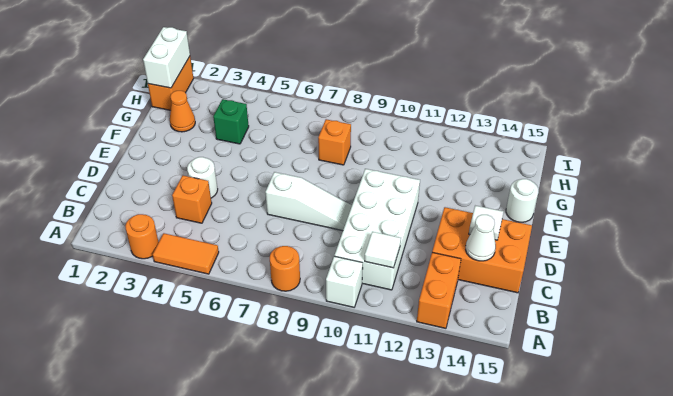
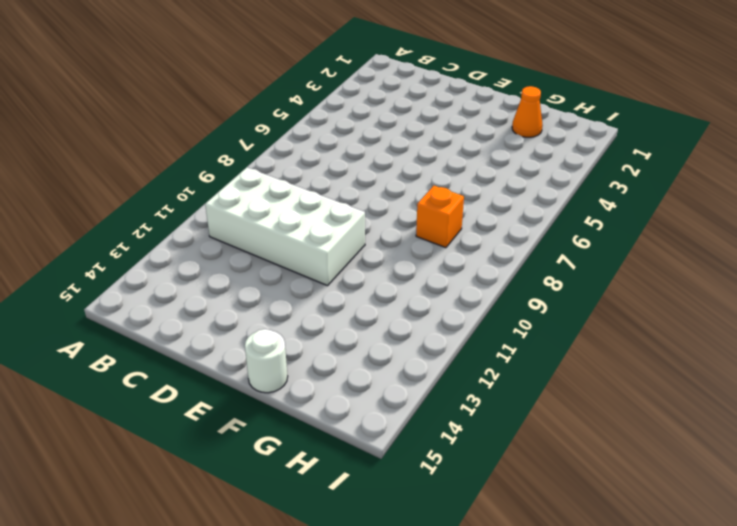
none -> orange round brick A3 level 1
none -> orange tile A4:A5 level 1
none -> orange round brick A8 level 1

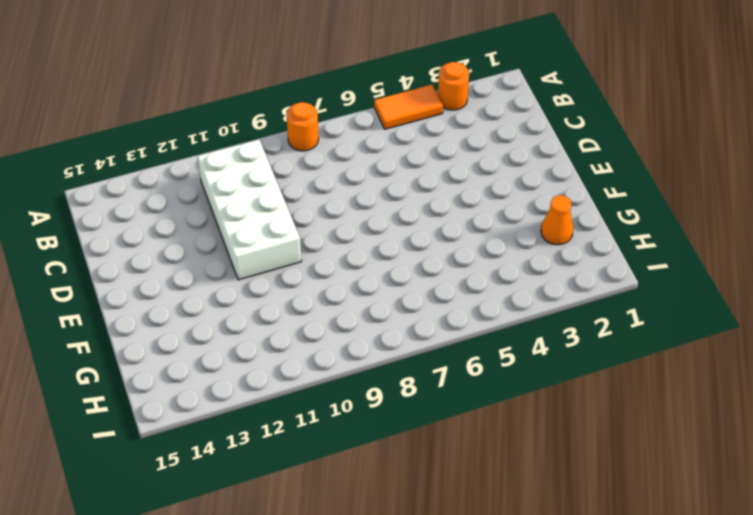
none -> white brick A10 level 1
none -> orange brick A13:B13 level 1
none -> orange brick C4 level 1

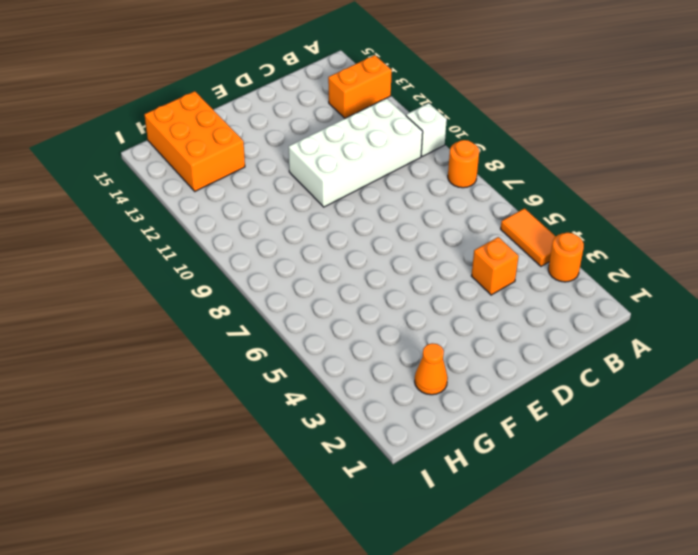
orange brick G13:H15 level 1 -> orange brick C13:D15 level 1
none -> white round brick D4 level 1
none -> white slope D7:D9 level 1 top 7
none -> white round brick F15 level 1

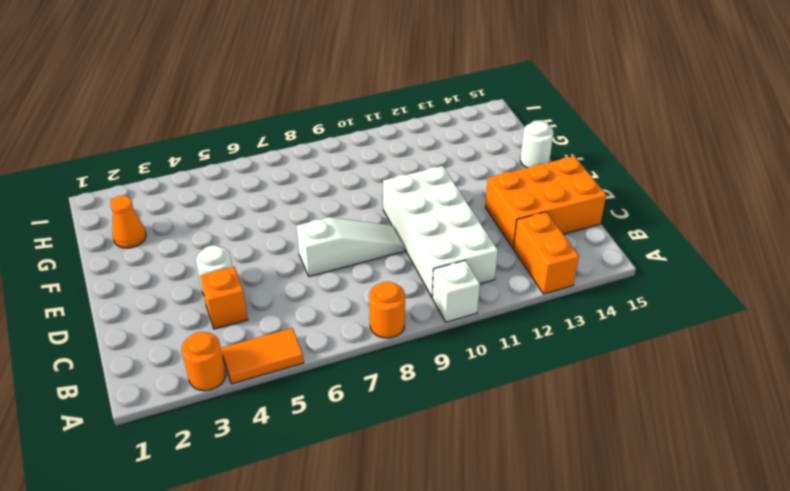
none -> green brick G4 level 1
none -> orange brick G8 level 1
none -> orange brick H1:I1 level 1

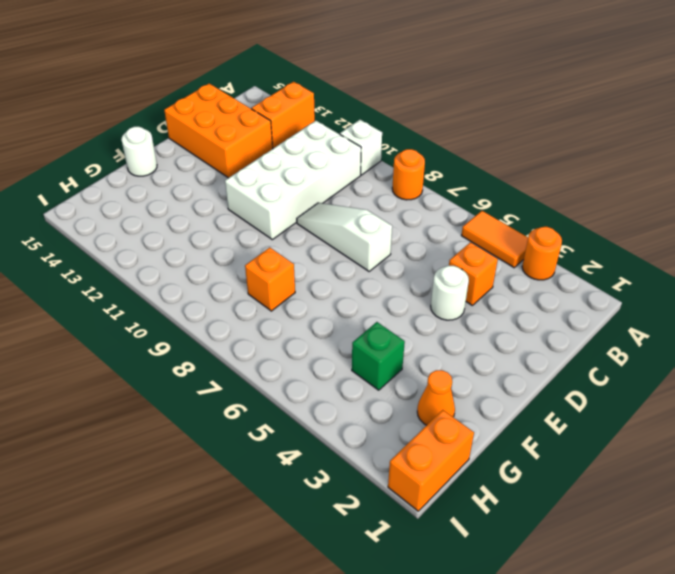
none -> white tile B11 level 2
none -> white cone C14 level 2
none -> white tile D14 level 2

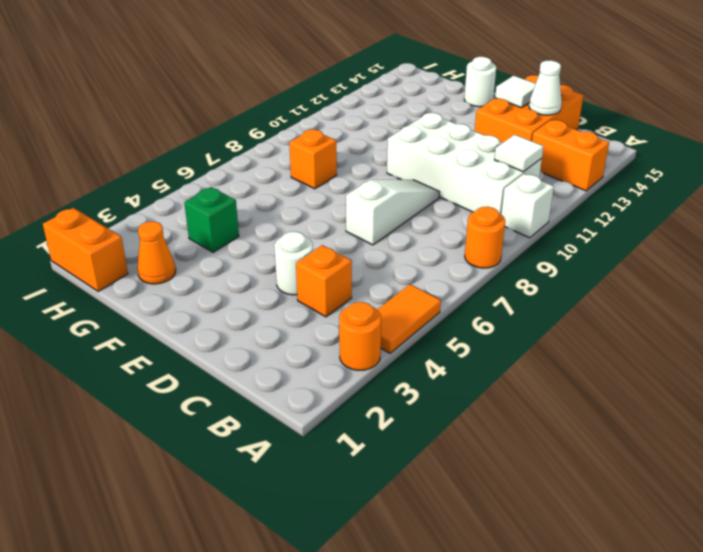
none -> white brick H1:I1 level 2

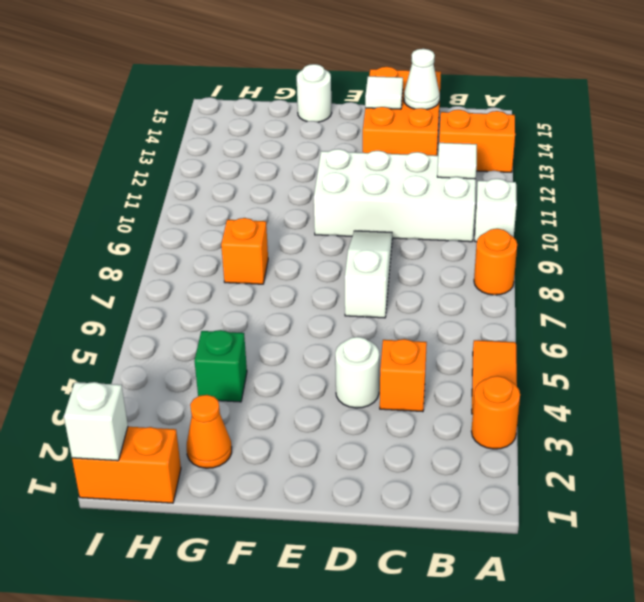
white brick I1 level 2 -> white brick H1:I1 level 2

